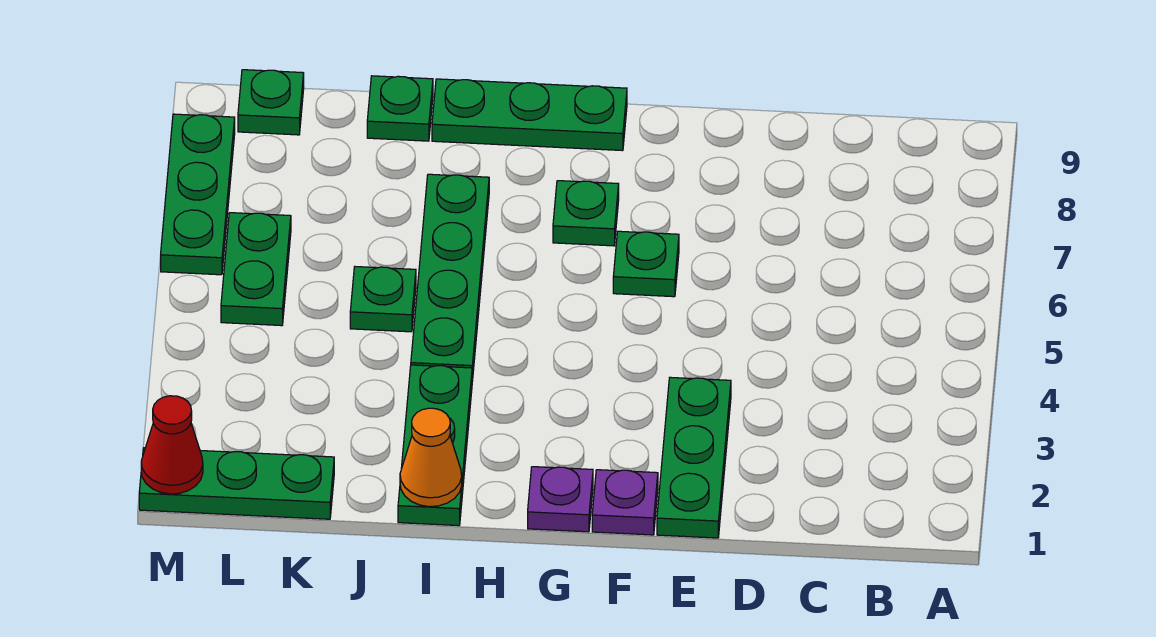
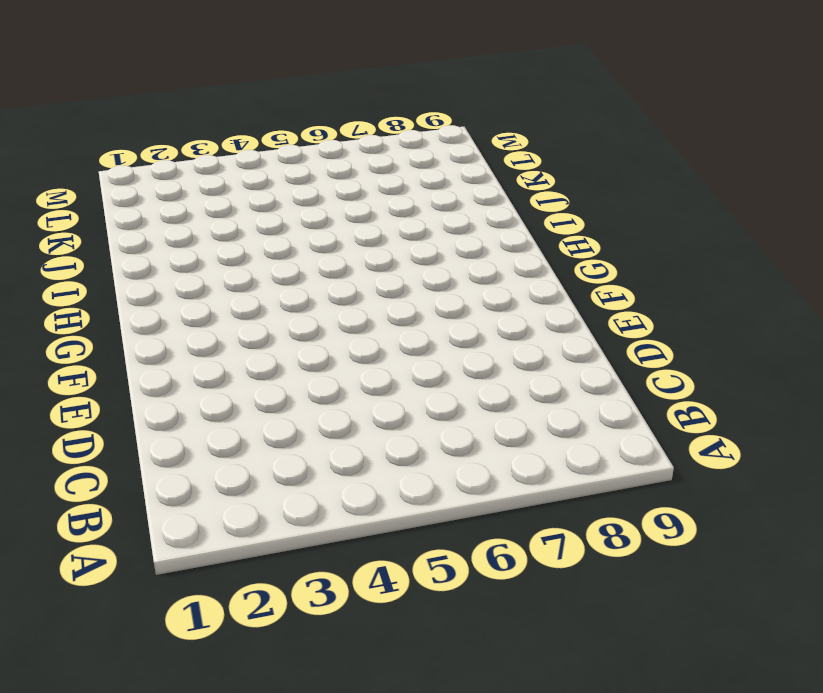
none -> green plate E1:E3 level 1
none -> purple plate F1 level 1
none -> green plate F6 level 1

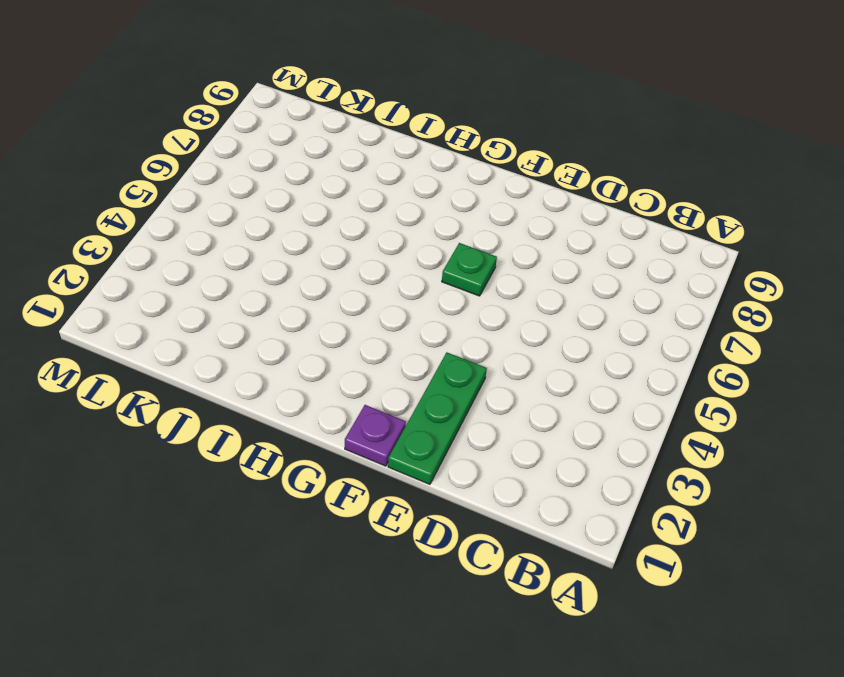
none -> purple plate G1 level 1
none -> green plate G7 level 1
none -> green plate G9:I9 level 1

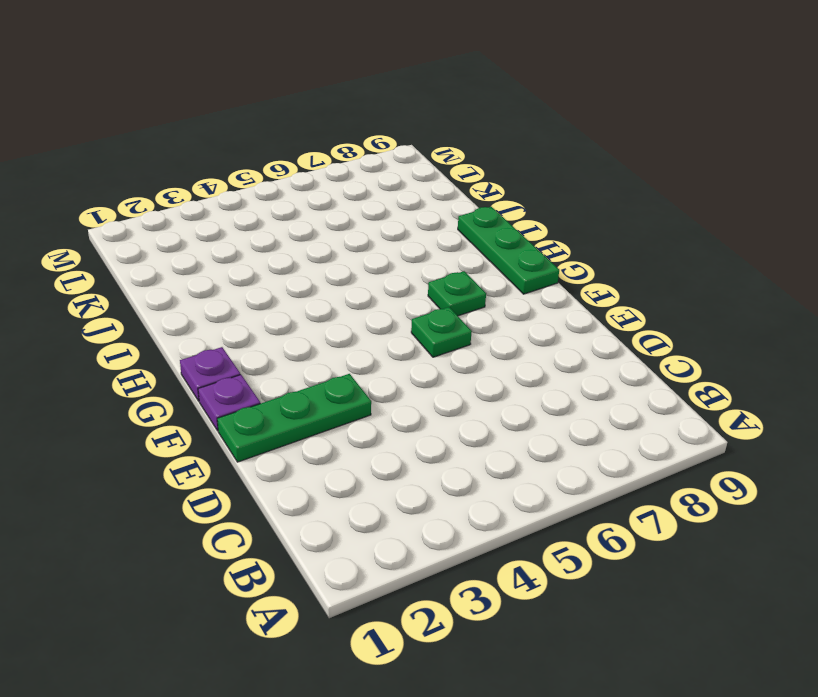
none -> green plate I1:I3 level 1
none -> green plate I4:I7 level 1
none -> green plate J5 level 1

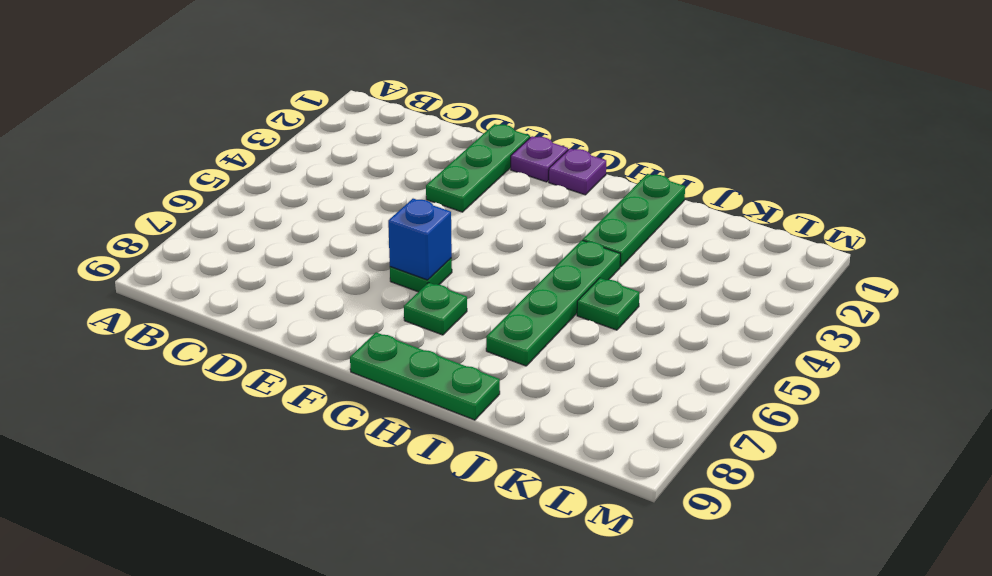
blue brick F6 level 2 -> none
none -> green plate J9 level 1
none -> green plate K1:M1 level 1
none -> green plate L5:L6 level 1

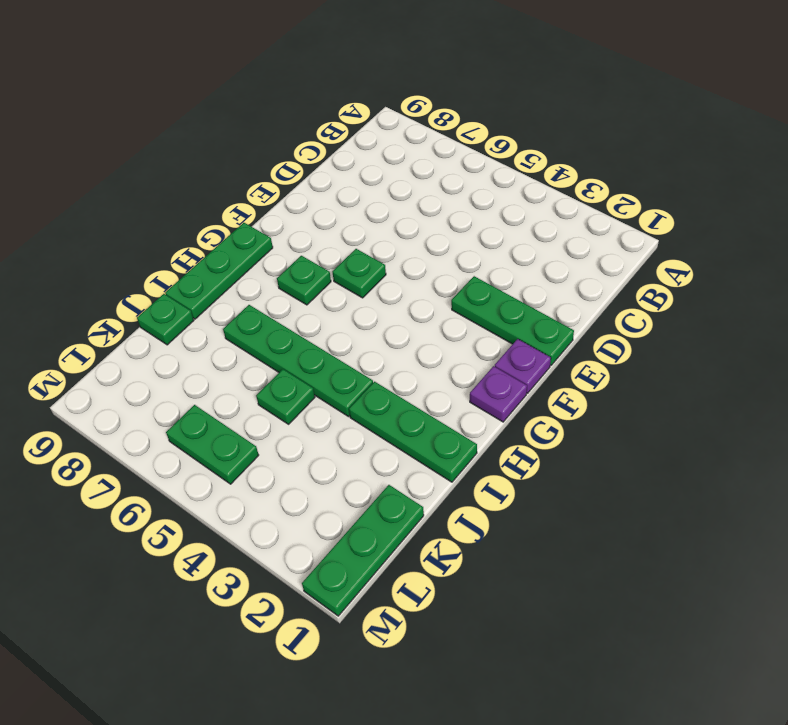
none -> green plate L9 level 1
none -> green plate M6:M8 level 1
none -> orange cone I1 level 2

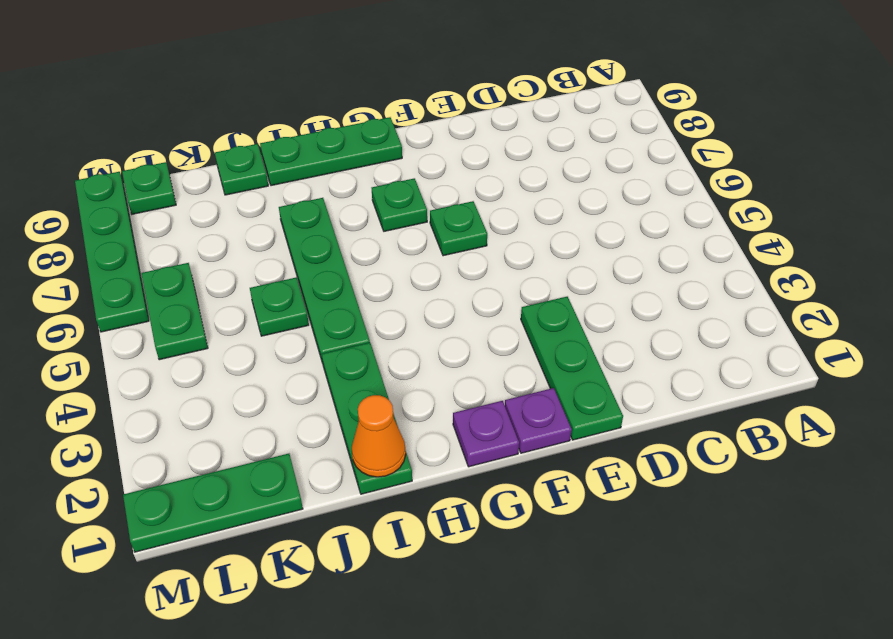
green plate M6:M9 level 1 -> green plate M6:M8 level 1
none -> red cone M1 level 2

